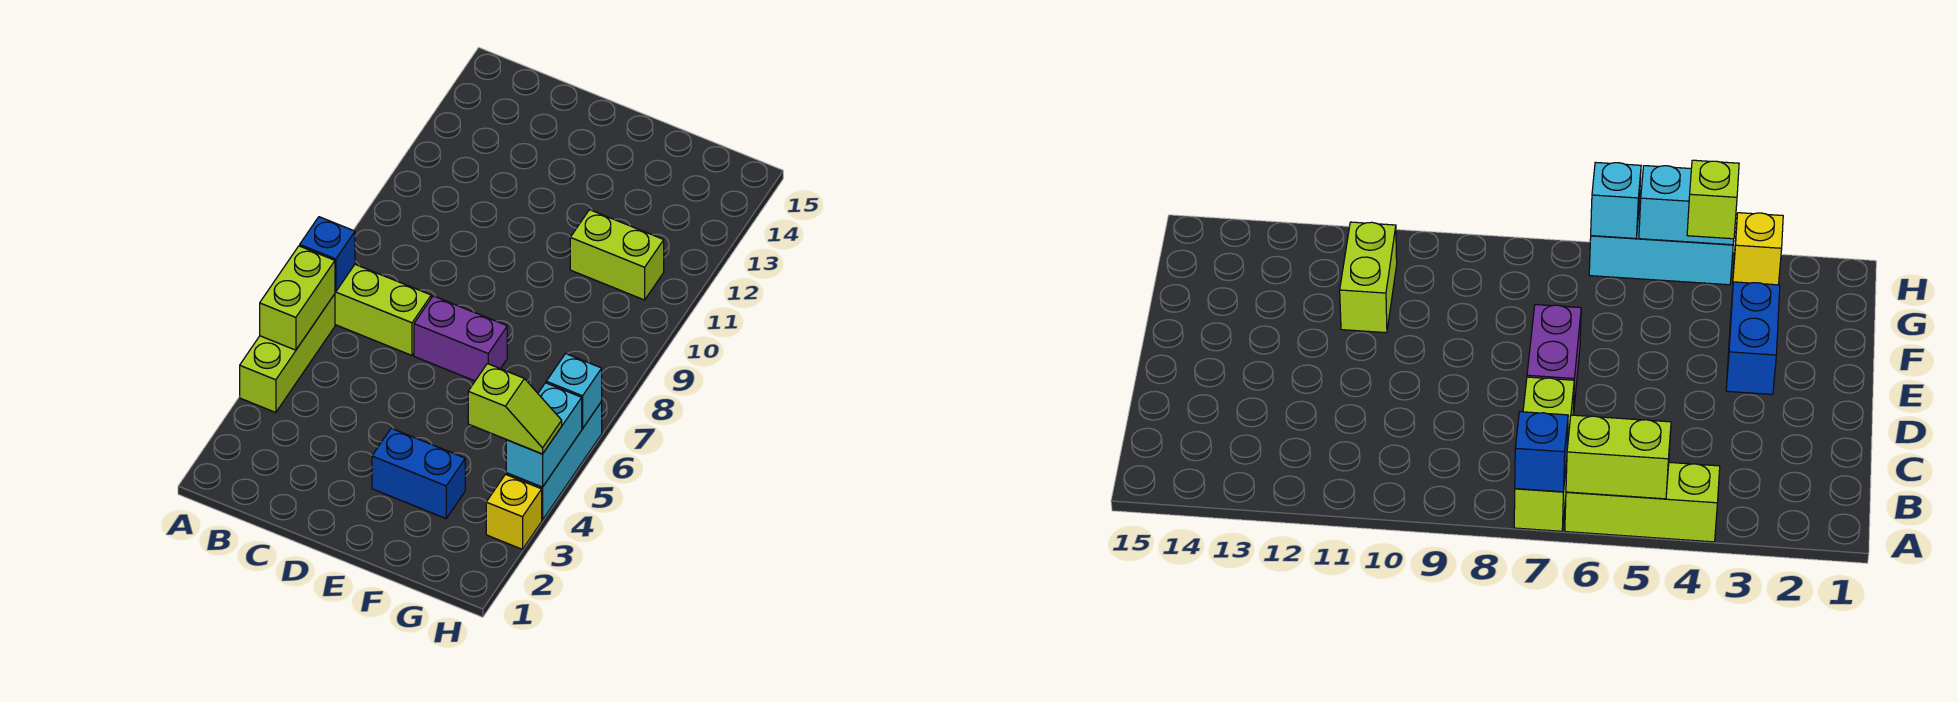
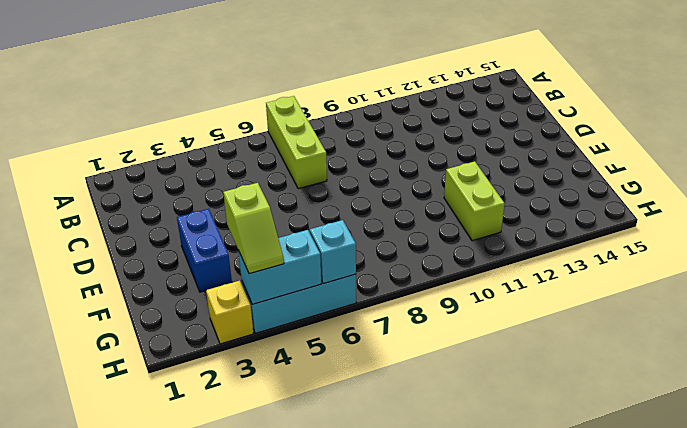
none -> lime brick A4:A6 level 1
none -> purple brick D7:E7 level 1
none -> lime brick A5:A6 level 2

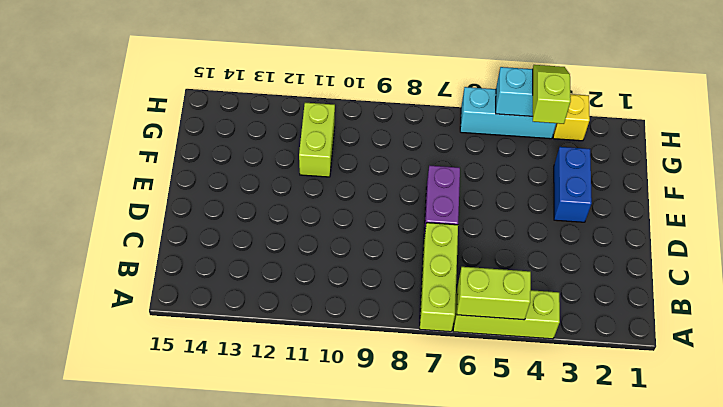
none -> blue brick A7 level 2
none -> cyan brick H6 level 2

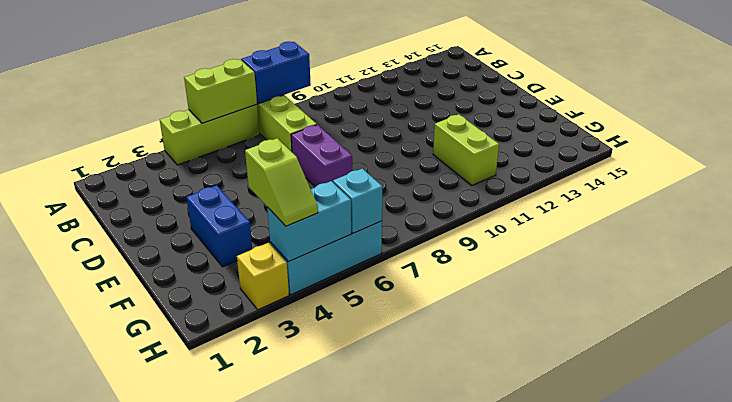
blue brick A7:A8 level 2 -> blue brick A7 level 2

